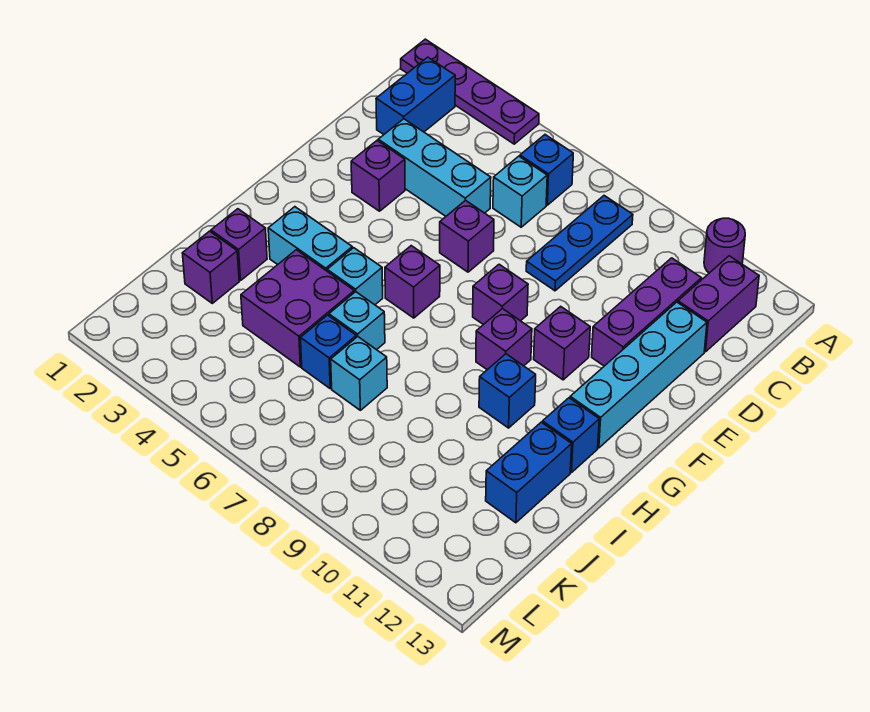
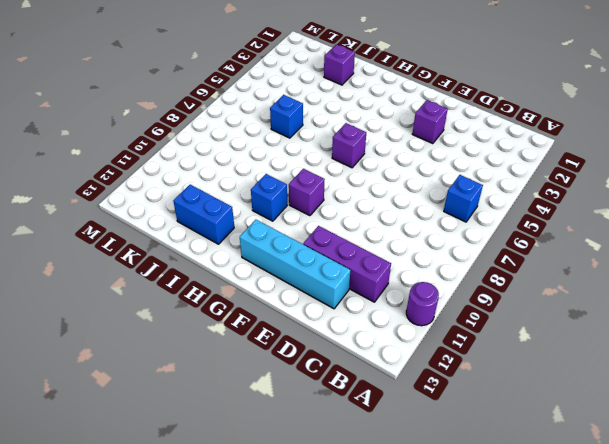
none -> purple plate A1:A4 level 1
none -> blue brick B2:C2 level 1
none -> blue plate B8:D8 level 1

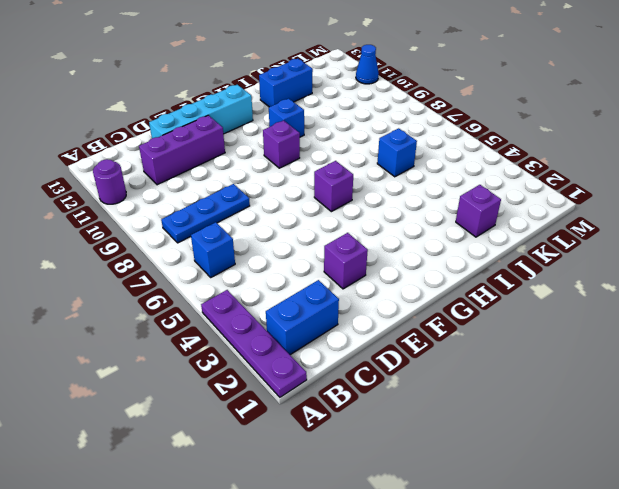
blue cone M11 level 1 -> none
none -> purple brick B12:C12 level 1
none -> cyan brick C6 level 1
none -> cyan brick D3:D5 level 1

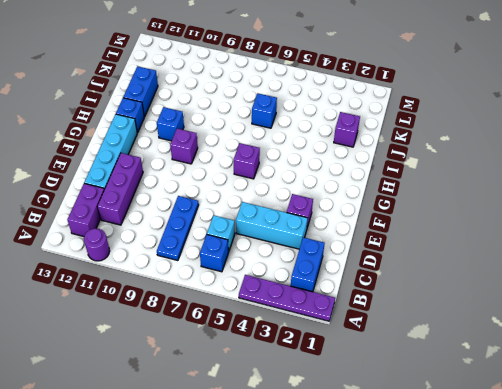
none -> purple brick E6 level 1
none -> purple brick F8 level 1
none -> purple brick F10 level 1

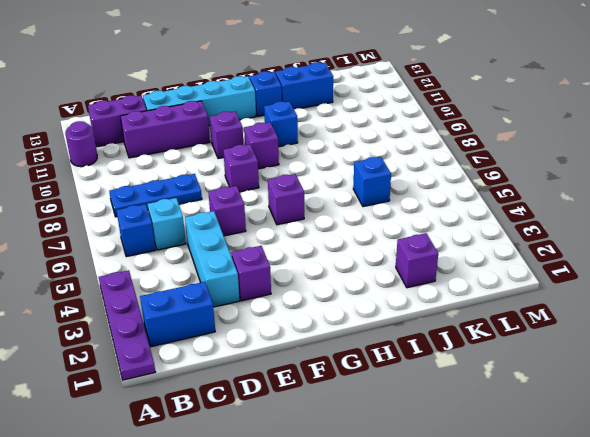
none -> cyan brick H3:H4 level 1
none -> cyan brick H5 level 1
none -> purple brick I2 level 1

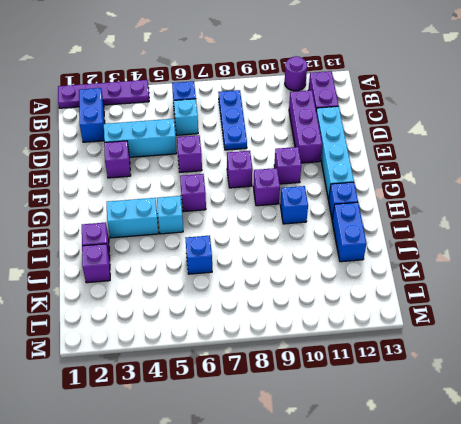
none -> purple brick I4:J5 level 1
none -> cyan brick I6 level 1
none -> cyan brick J7 level 1

